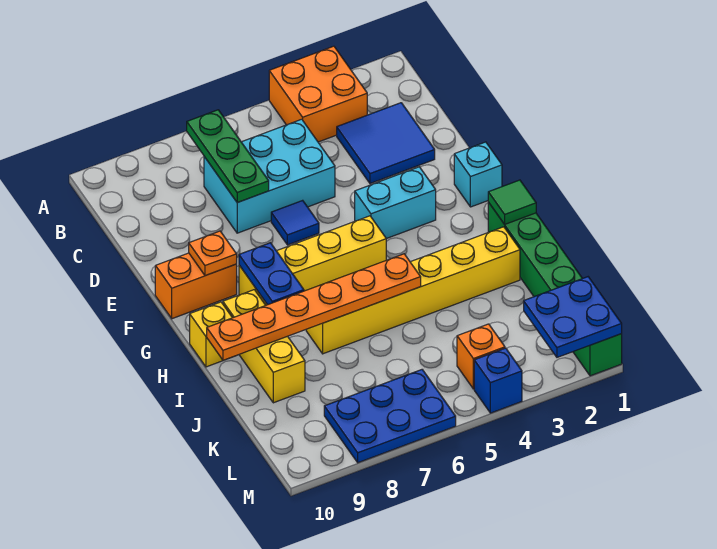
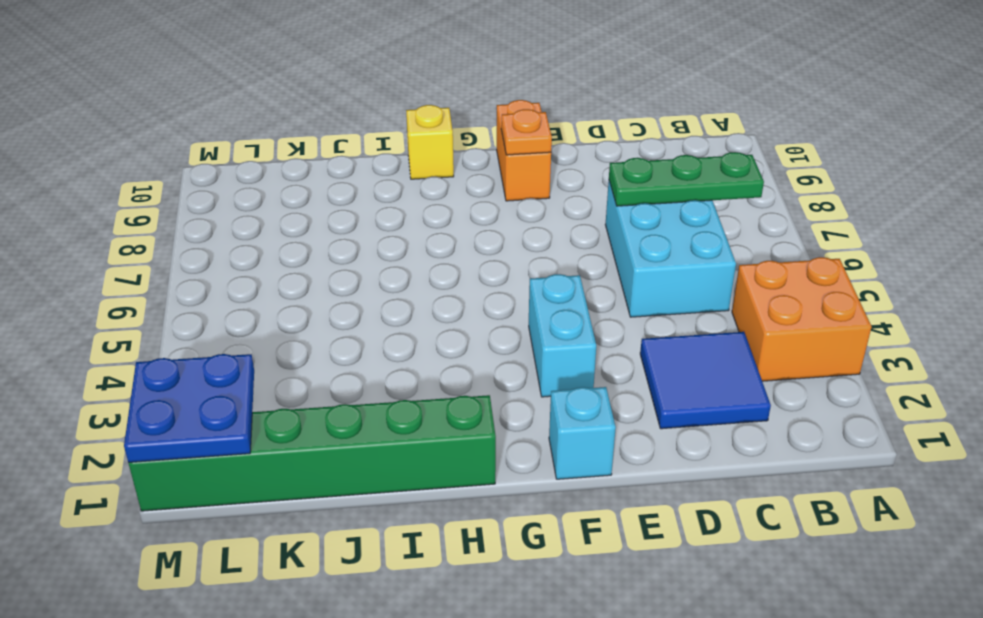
none -> blue tile E6 level 1
none -> yellow brick G5:G8 level 1
none -> yellow brick H9:J9 level 1

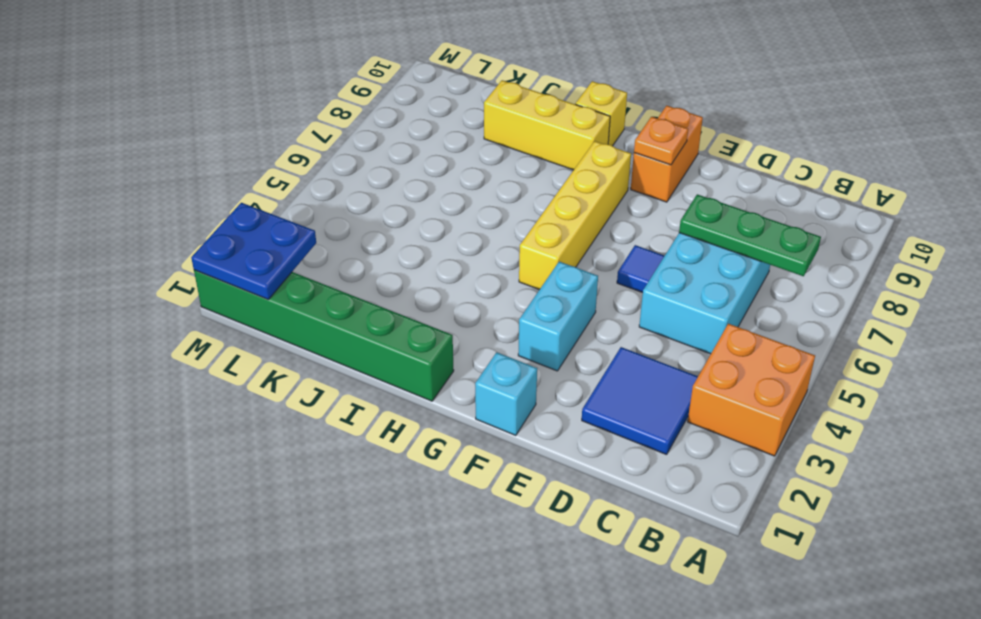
none -> yellow brick I2:I7 level 1
none -> orange brick L4 level 1
none -> blue plate L6:M8 level 1

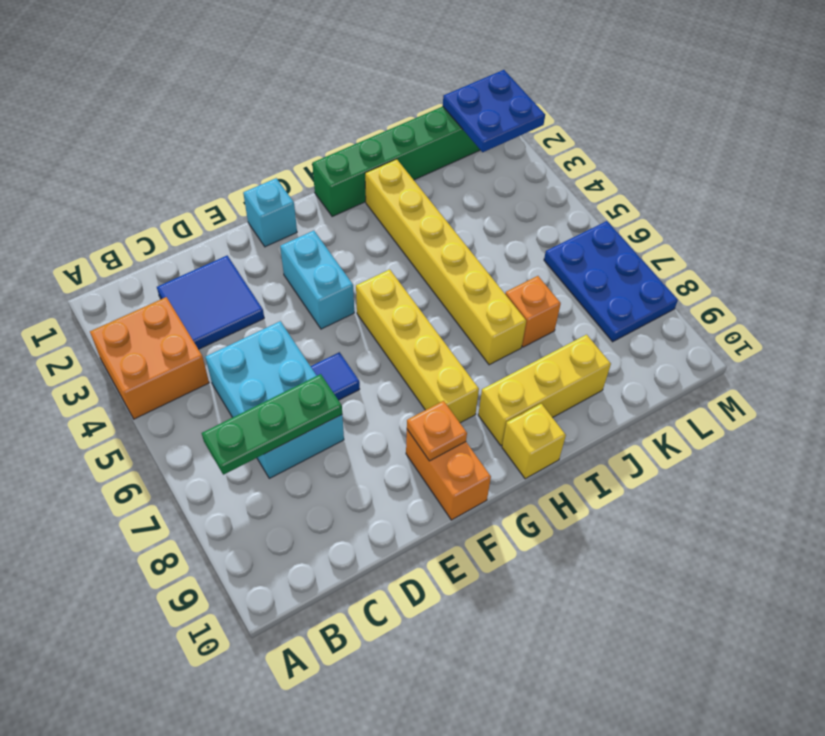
orange brick J7 level 1 -> orange brick L4 level 1
none -> blue brick M4 level 1
none -> blue plate G8:H8 level 2
none -> green tile H1 level 2

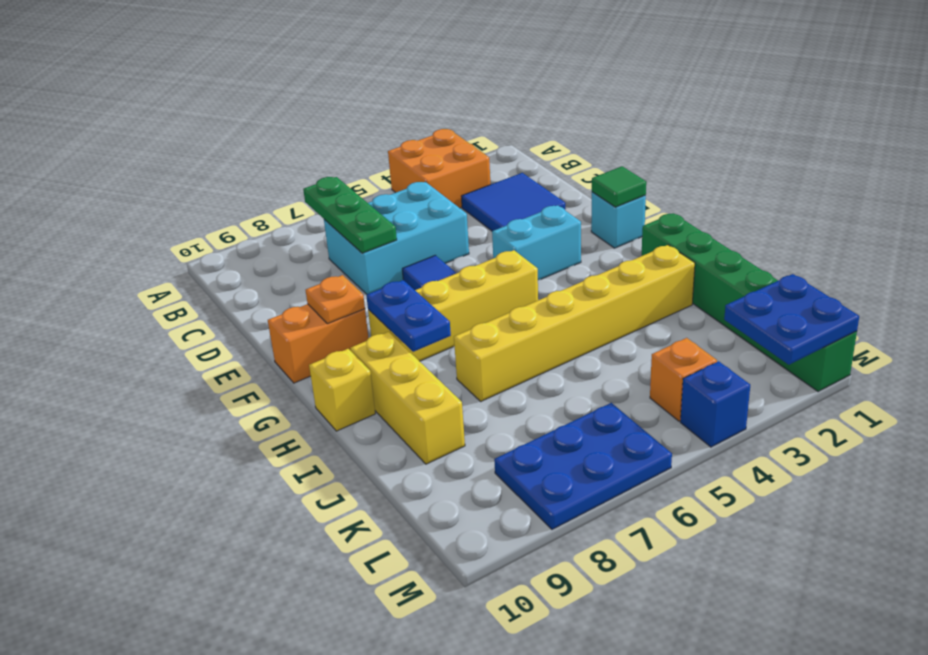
green tile F1 level 2 -> green tile H1 level 2
none -> orange plate I5:I10 level 2

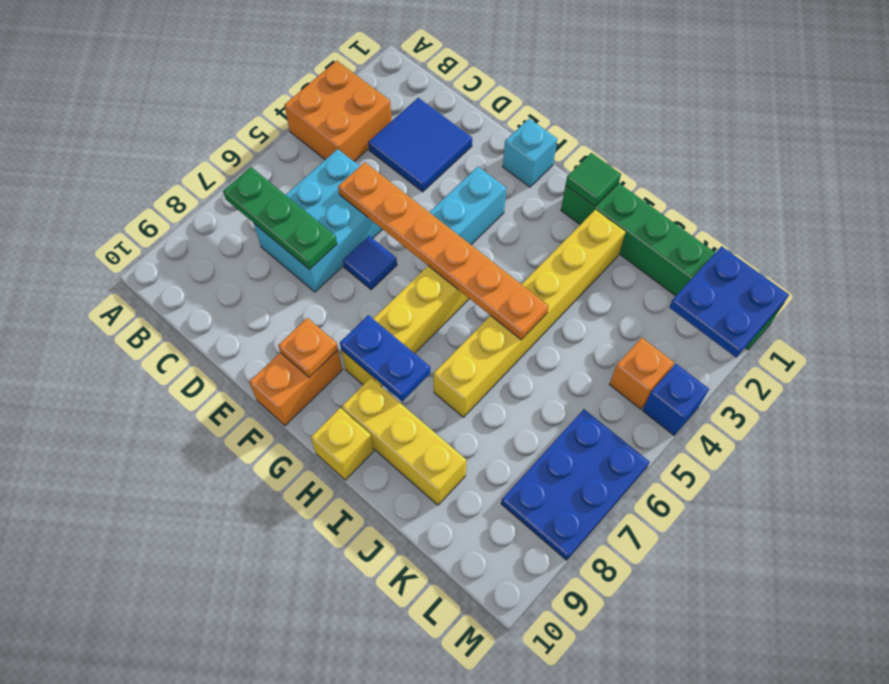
orange plate D5:I5 level 2 -> orange plate I5:I10 level 2

